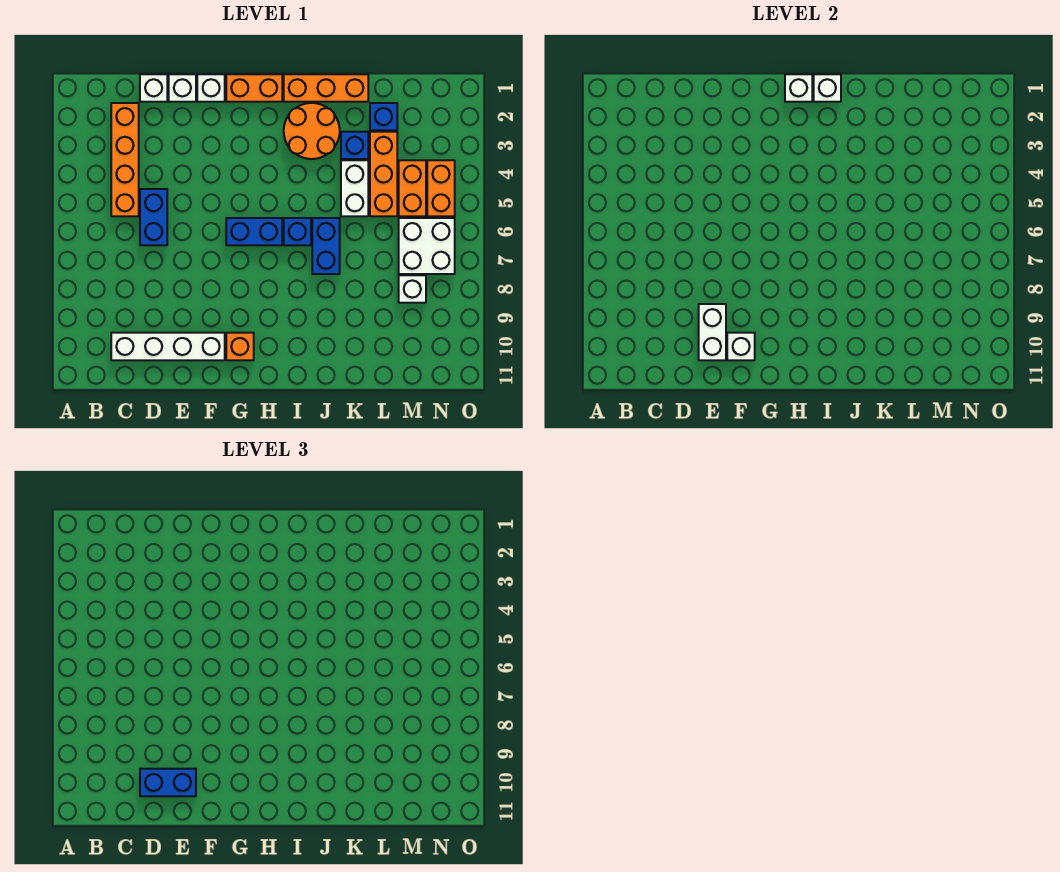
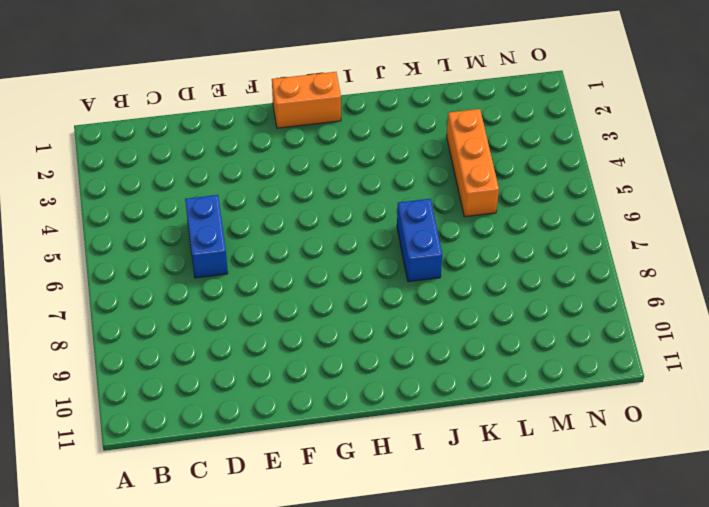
none -> orange brick C2:C5 level 1
none -> white brick C10:F10 level 1
none -> white brick D1 level 1

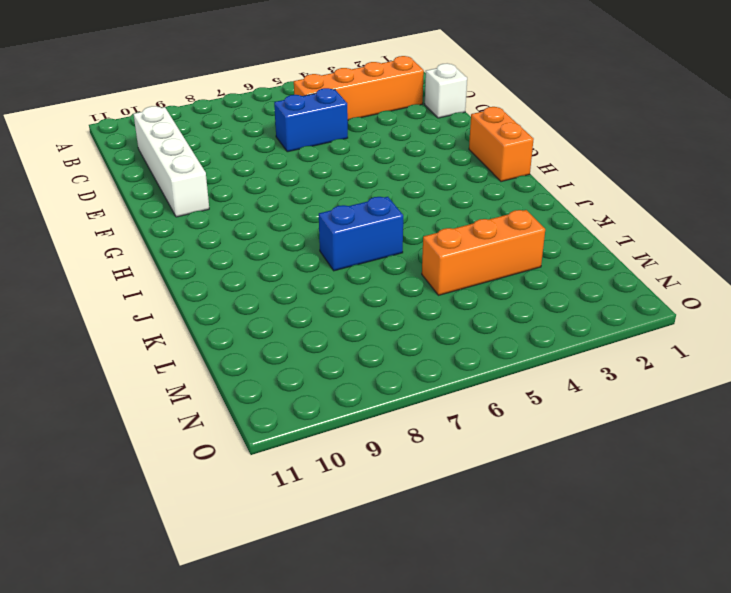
none -> white brick E1 level 1
none -> white brick F1 level 1
none -> blue brick G6:H6 level 1

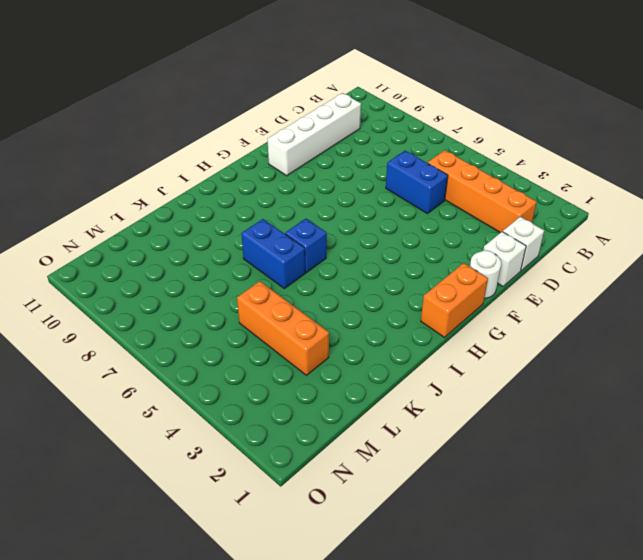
white round brick F1 level 1 -> white brick F1 level 1
none -> blue brick G6:H6 level 1
none -> orange brick G10 level 1
none -> orange brick I1:K1 level 1

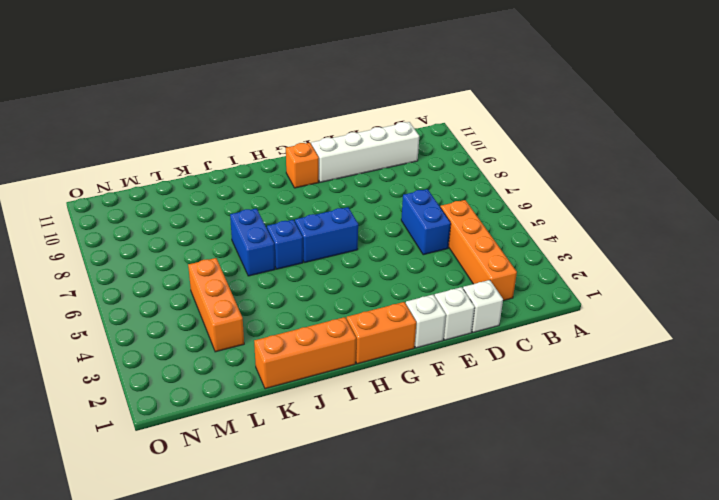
none -> orange round brick I2:J3 level 1
none -> blue brick K3 level 1
none -> white brick K4:K5 level 1

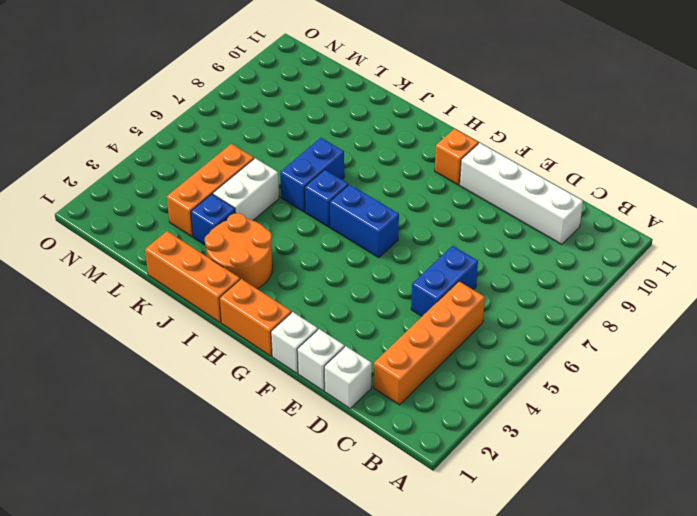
none -> blue brick L2 level 1
none -> orange brick M4:M5 level 1
none -> white brick M6:N7 level 1

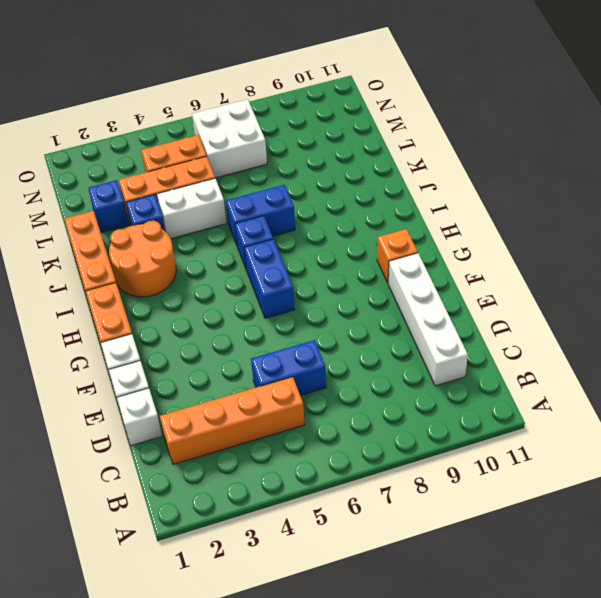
none -> white brick M8 level 1
none -> orange brick N4:N5 level 1
none -> white brick E9:E10 level 2

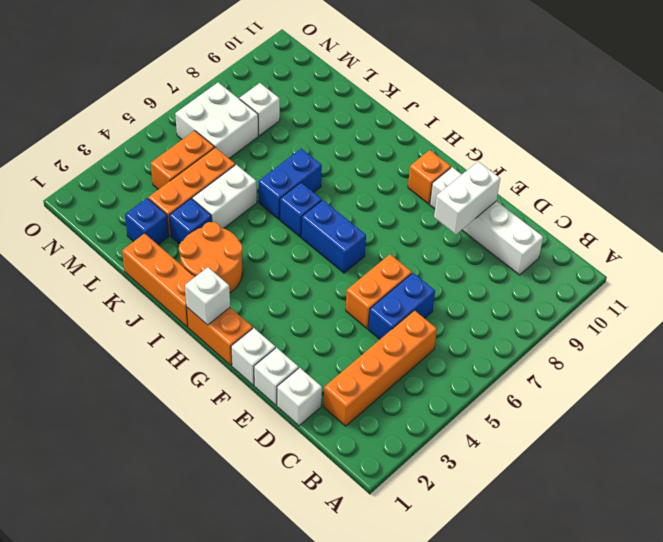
orange brick E5:E6 level 1 -> orange brick N4:N5 level 1
none -> white brick F10 level 2
none -> white brick I1 level 2
none -> blue brick D10:E10 level 3

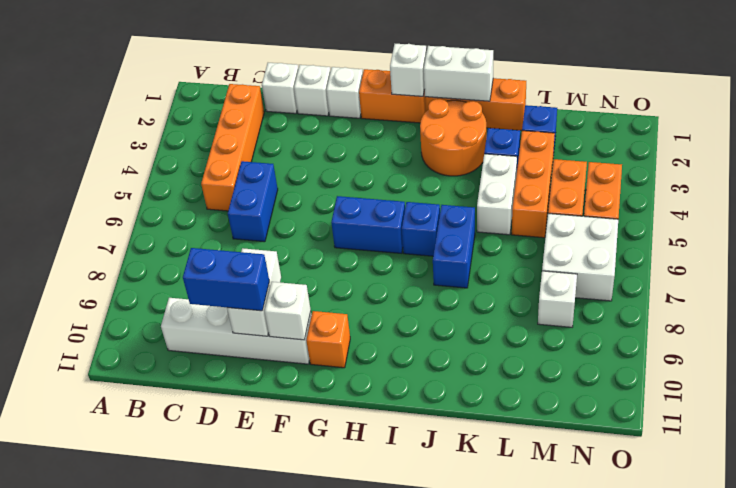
white brick I1:J1 level 2 -> white brick I1 level 2

